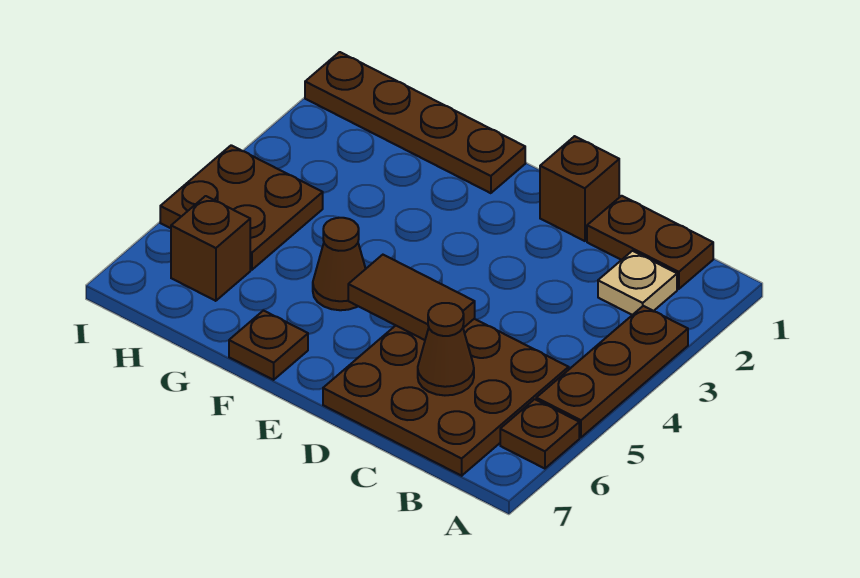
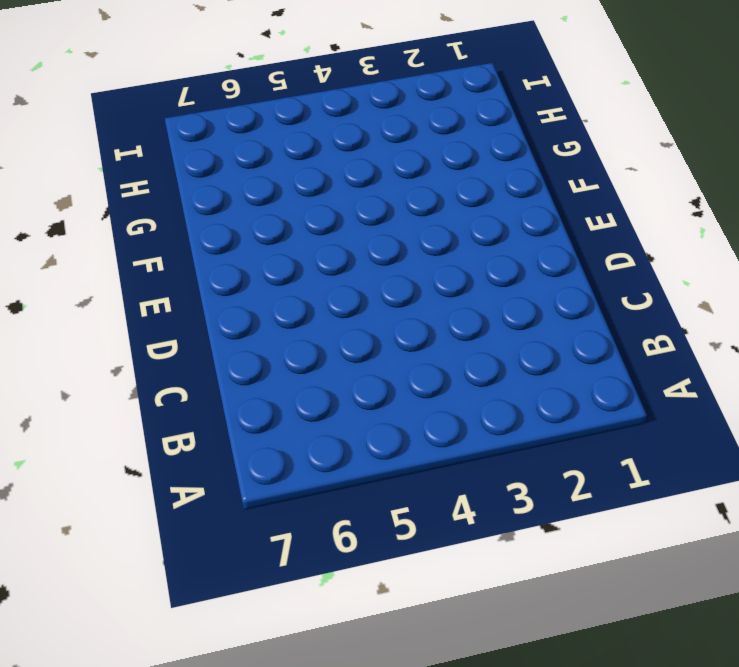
none -> brown plate A3:A5 level 1
none -> brown plate A6 level 1
none -> brown plate B1:C1 level 1

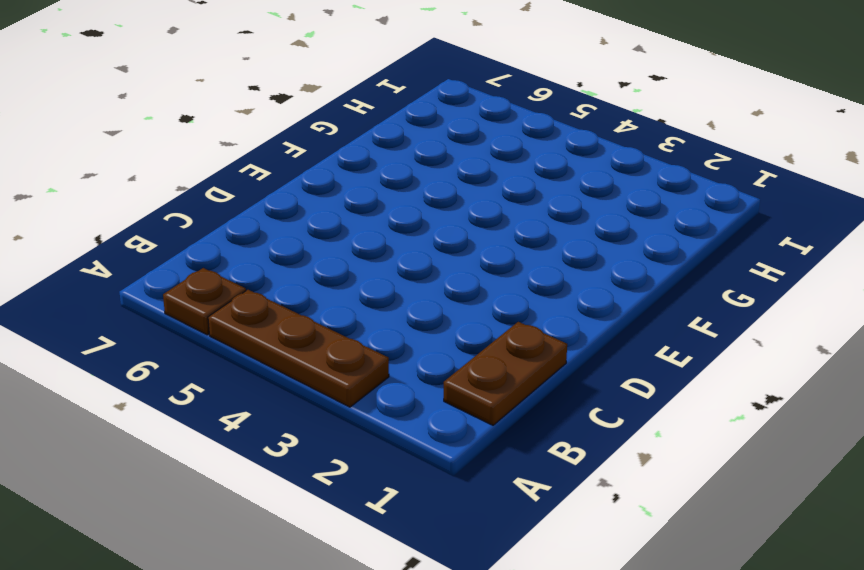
none -> tan plate B2 level 1
none -> brown plate B5:D7 level 1
none -> brown brick D1 level 1

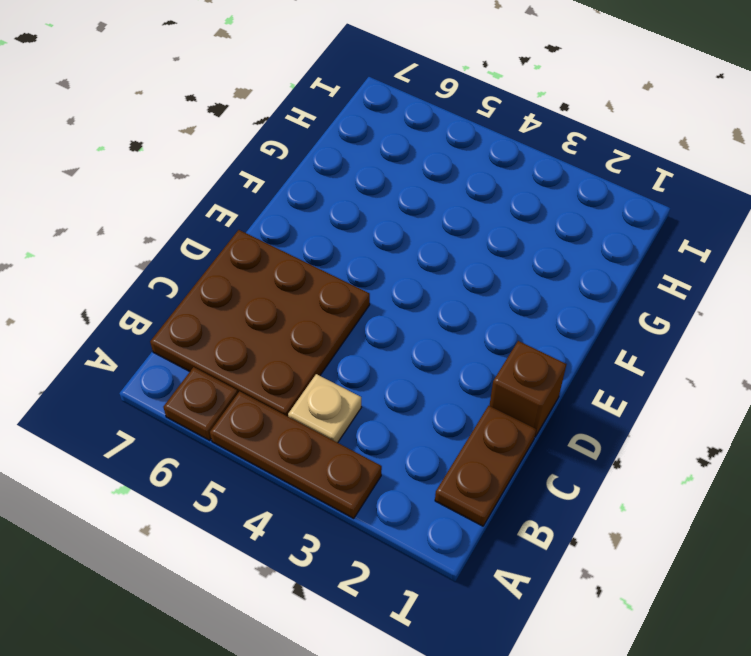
tan plate B4 level 1 -> tan plate B2 level 1
none -> brown plate F1:I1 level 1
none -> brown cone F5 level 1
none -> brown plate F7 level 1

